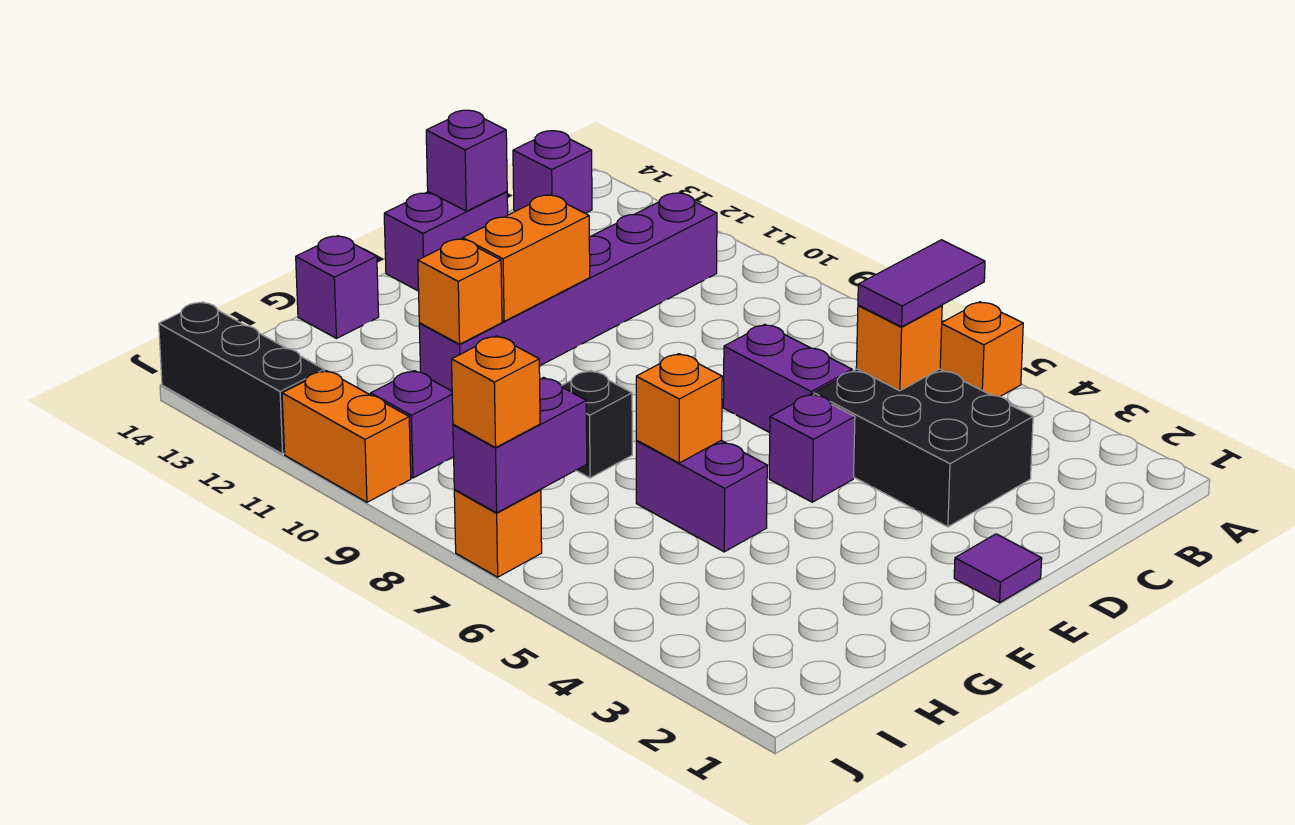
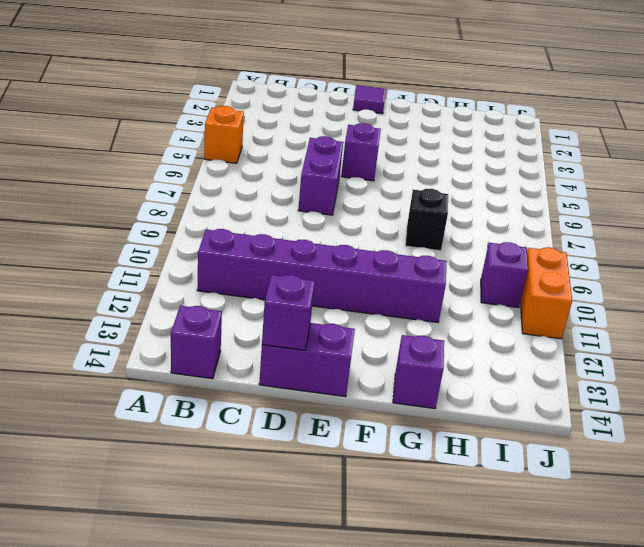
none -> black brick C3:D5 level 1
none -> purple brick G5:G6 level 1
none -> orange brick J7 level 1

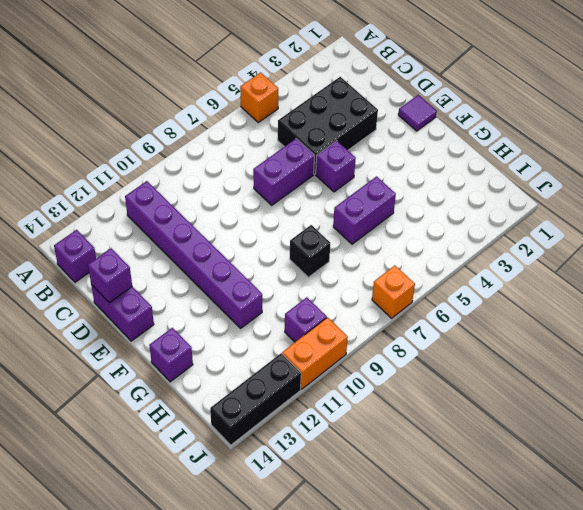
none -> orange brick C5 level 2
none -> orange brick E11:F11 level 2
none -> orange brick G6 level 2

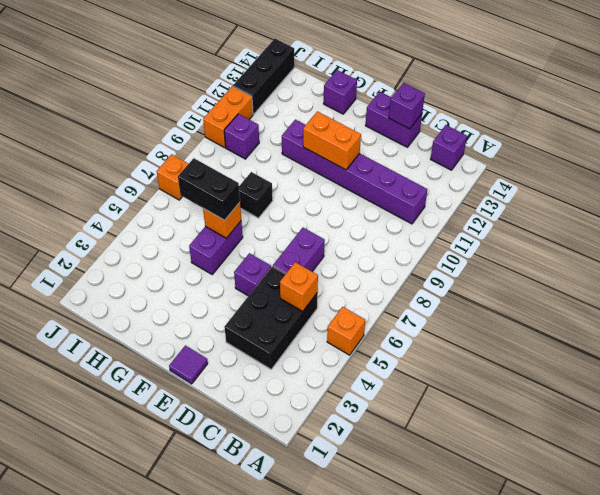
black brick G6:H6 level 3 -> none
none -> orange brick G11 level 2
none -> purple brick I7:J7 level 2
none -> purple tile B5:C5 level 3

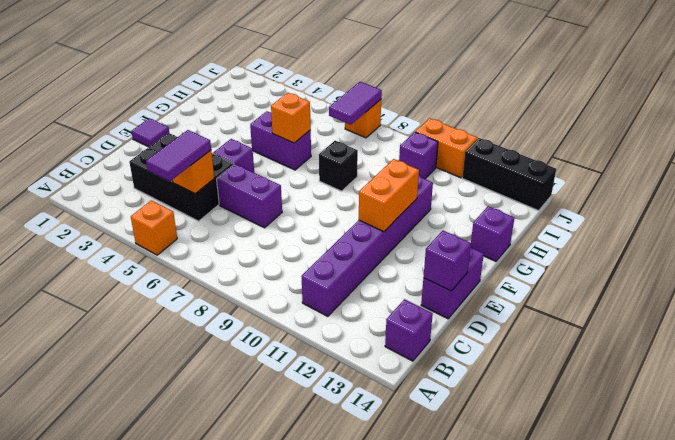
purple tile I7:J7 level 2 -> purple brick I7:J7 level 2
none -> orange brick G11 level 2
none -> orange brick J7 level 3

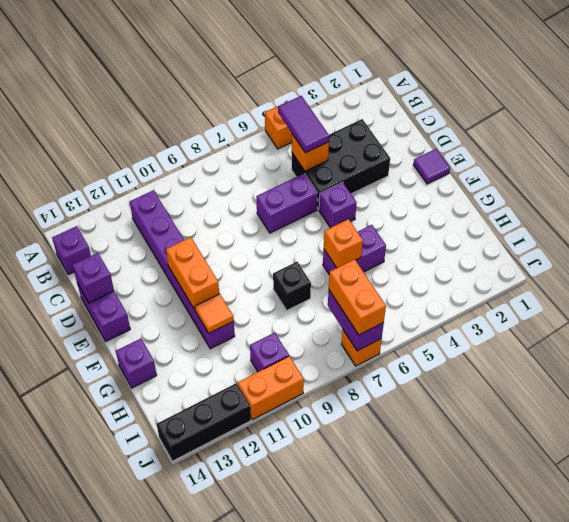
orange tile G11 level 2 -> orange brick G11 level 2
orange brick I7:J7 level 3 -> orange brick J7 level 3

